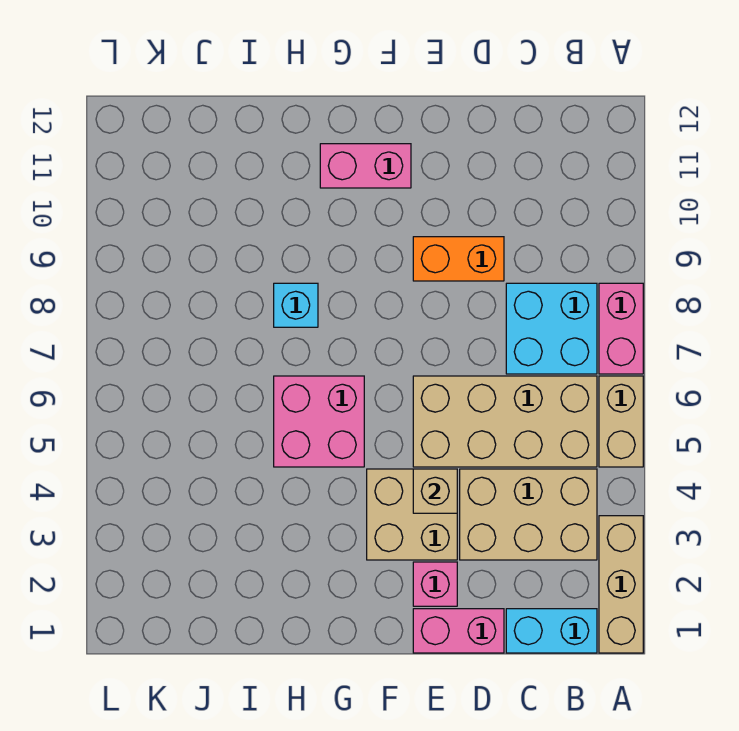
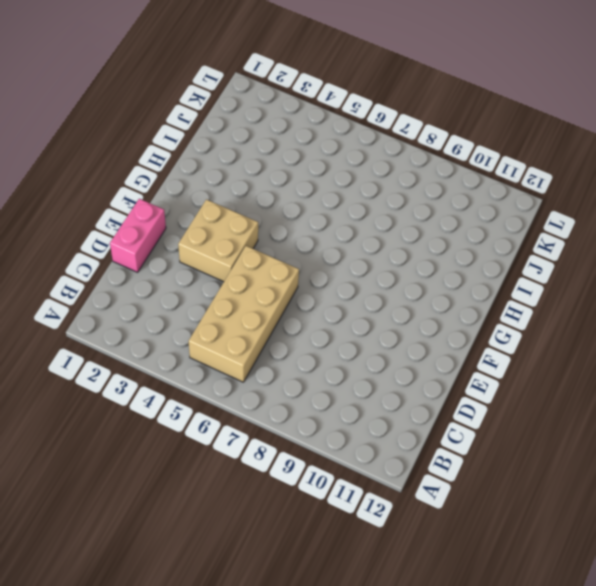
none -> tan brick A1:A3 level 1
none -> tan brick A5:A6 level 1
none -> pink brick A7:A8 level 1

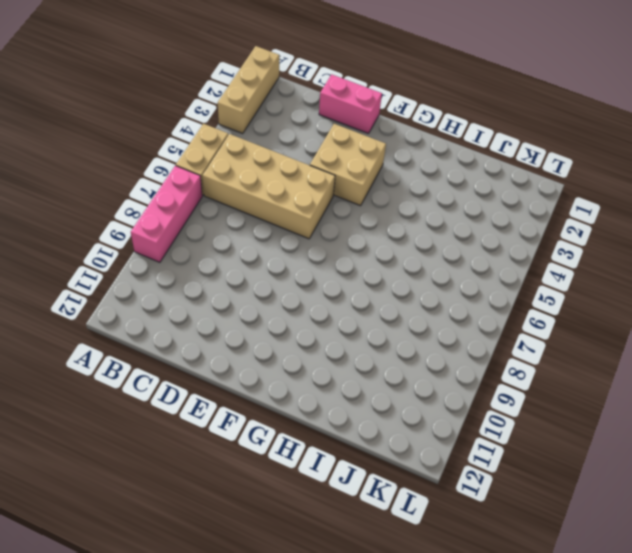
pink brick A7:A9 level 1 -> pink brick A7:A8 level 1
none -> cyan brick B1:C1 level 1
none -> tan brick B3:D4 level 1
none -> cyan brick B7:C8 level 1

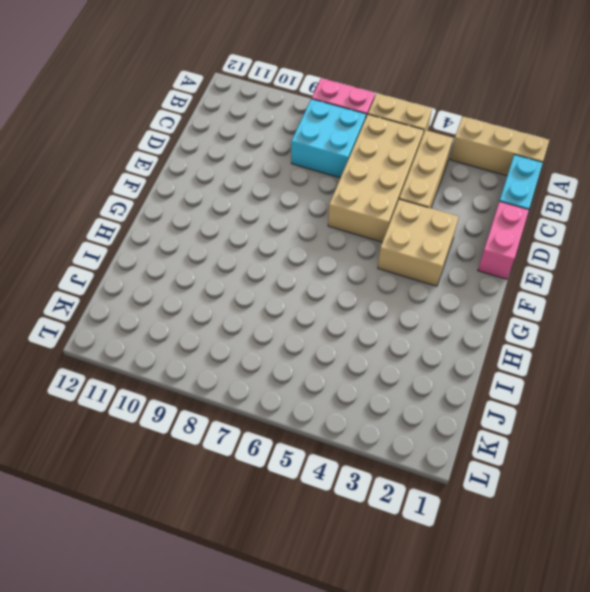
tan brick B4:D4 level 1 -> tan brick B3:D4 level 1
none -> orange brick D9:E9 level 1
none -> pink brick E2 level 1
none -> pink brick F11:G11 level 1

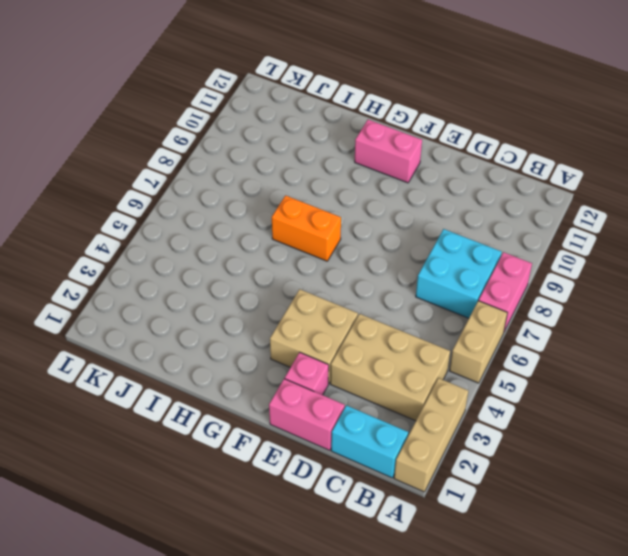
orange brick G7:H7 level 1 -> orange brick D9:E9 level 1
none -> tan brick B5:E6 level 1
none -> pink brick G5:H6 level 1
none -> cyan brick H8 level 1

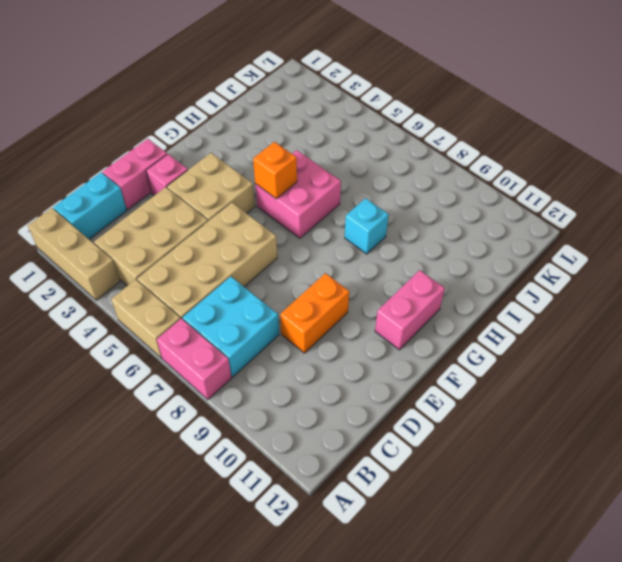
orange brick G5 level 2 -> none
none -> tan brick E4 level 2

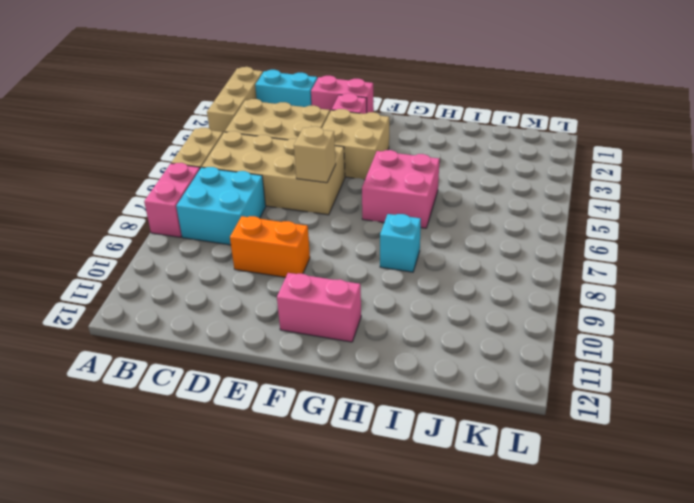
tan brick E6 level 2 -> tan brick E4 level 2

